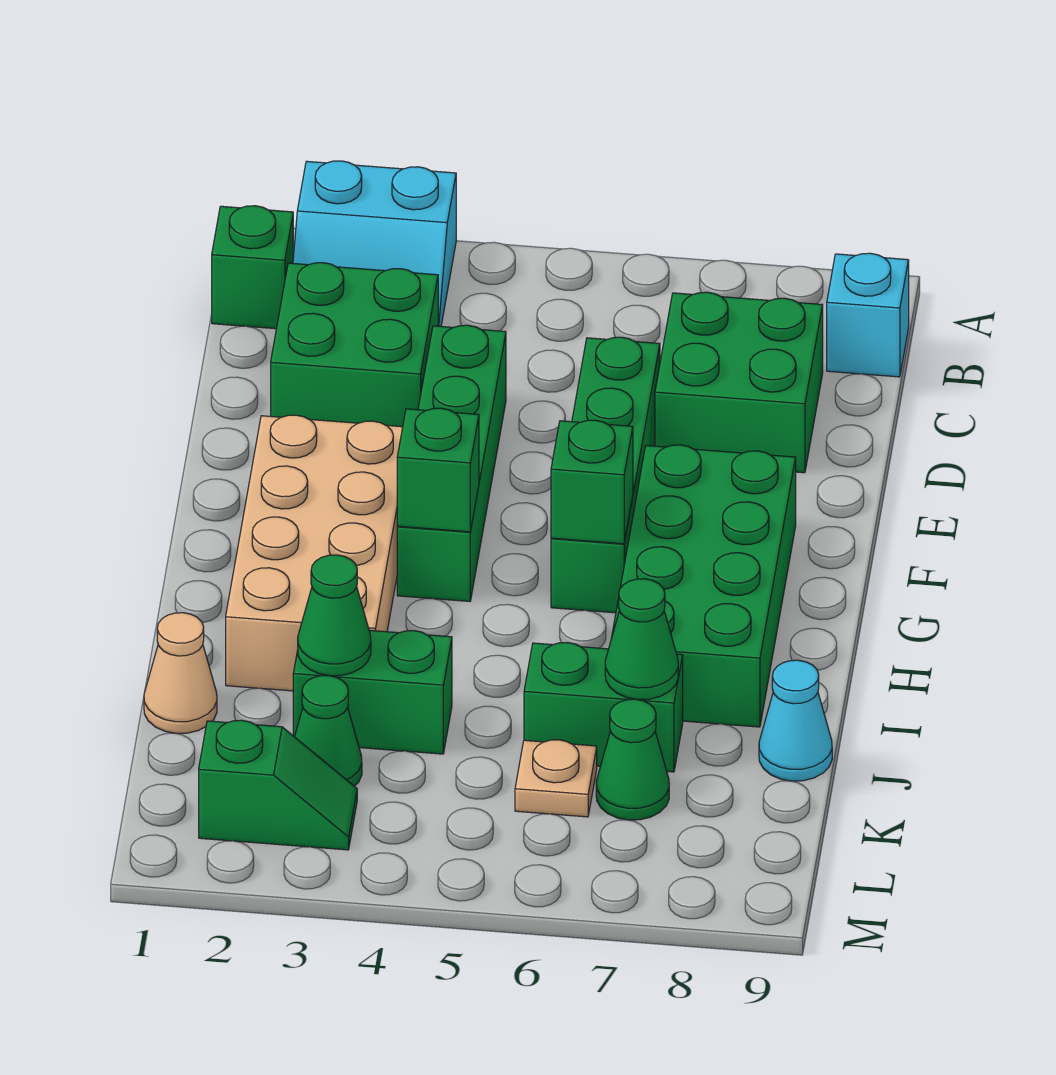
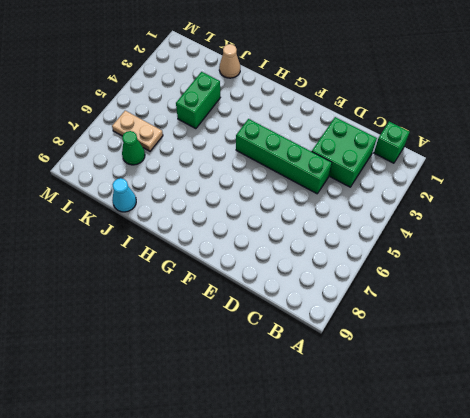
tan plate K6:L6 level 1 -> tan plate K6 level 1
none -> cyan slope A2:B3 level 1 top A
none -> cyan brick B9 level 1
none -> green brick C7:D8 level 1

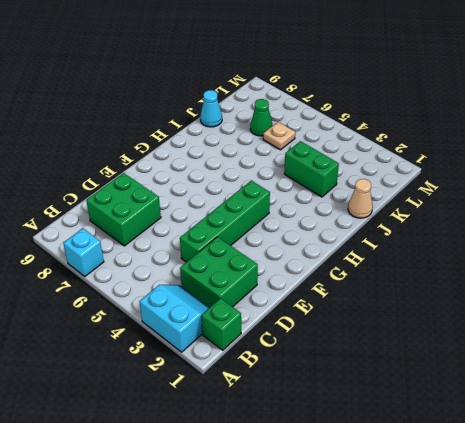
cyan brick A7 level 1 -> cyan brick B9 level 1
none -> green brick D6:G6 level 1
none -> tan brick F2:I3 level 1
none -> green brick F7:I8 level 1

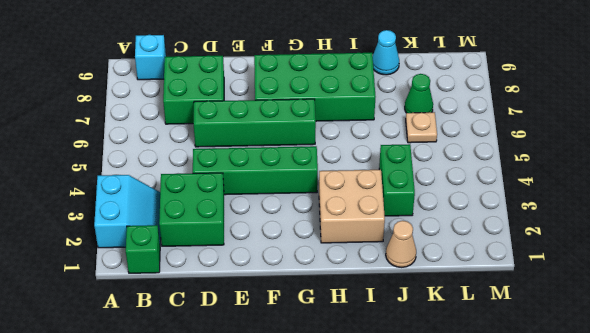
tan brick H2:I3 level 1 -> tan brick F2:I3 level 1
none -> green brick J6:J7 level 1
none -> green cone K3 level 1
none -> green slope L2:L3 level 1 top 2

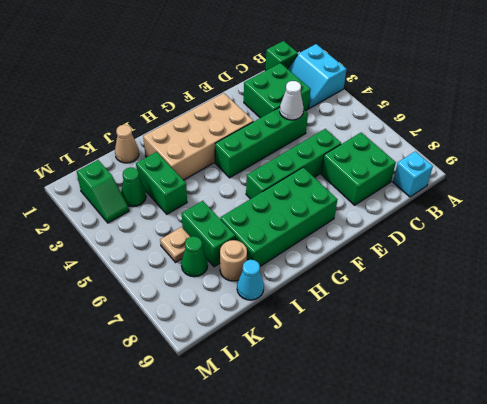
white cone D4 level 2 -> none
tan round brick J8 level 1 -> none
none -> green brick G4 level 2
none -> green brick G6 level 2
none -> green cone J3 level 2

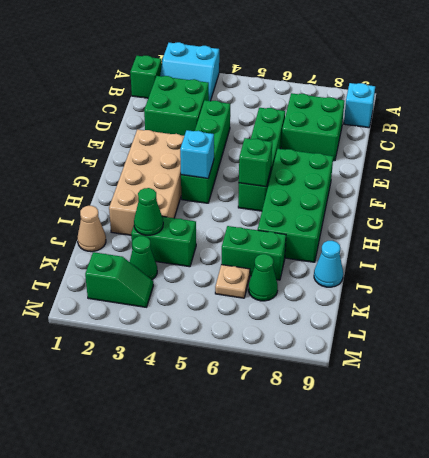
cyan brick G4 level 2 -> green brick G4 level 2
none -> green cone J7 level 2

